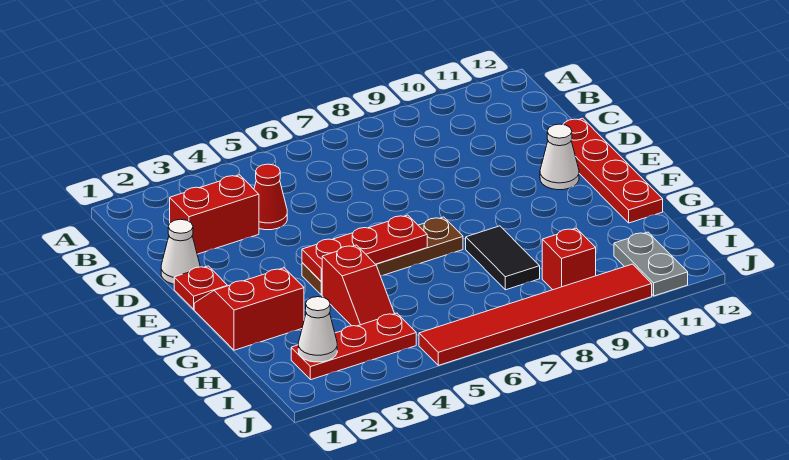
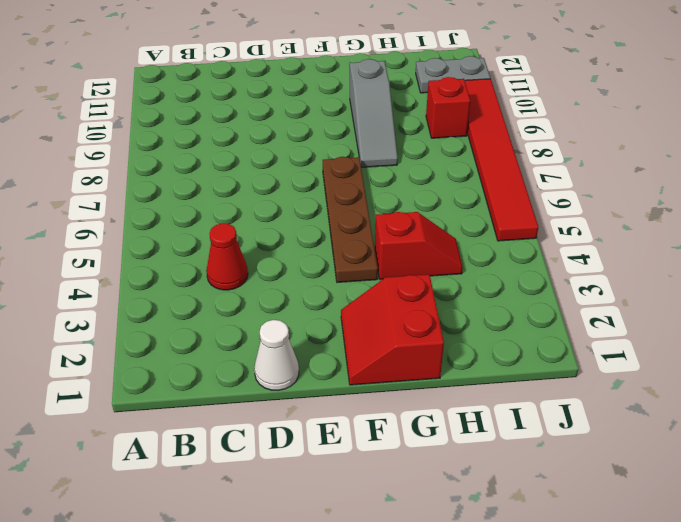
grey slope G8:G10 level 1 top 10 -> black tile G8:H8 level 1
none -> red brick C2:C3 level 1
none -> red plate D12:G12 level 1
none -> red plate E1 level 1

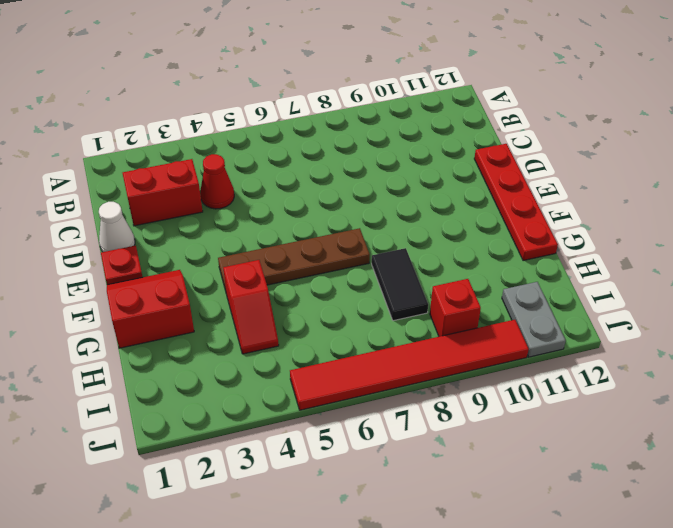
none -> white cone E11 level 1
none -> red plate I2:I4 level 1
none -> red plate F4:F6 level 2

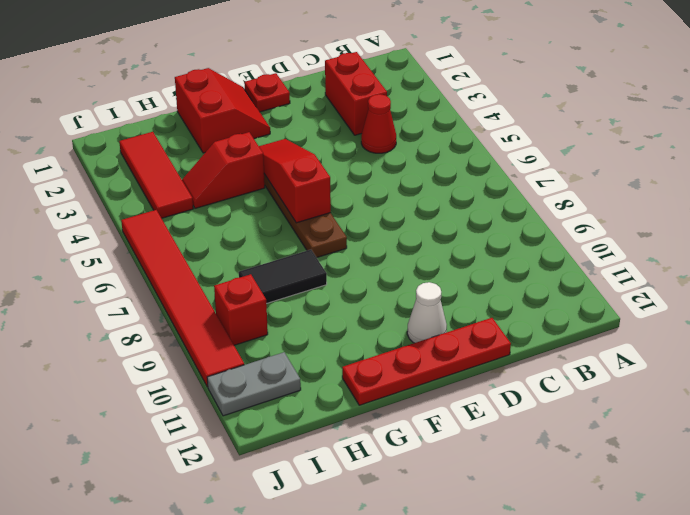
red slope F4:F6 level 2 top 6 -> red plate F4:F6 level 2
red tile I2:I4 level 1 -> red plate I2:I4 level 1
none -> white cone D1 level 1
none -> white cone I2 level 2

